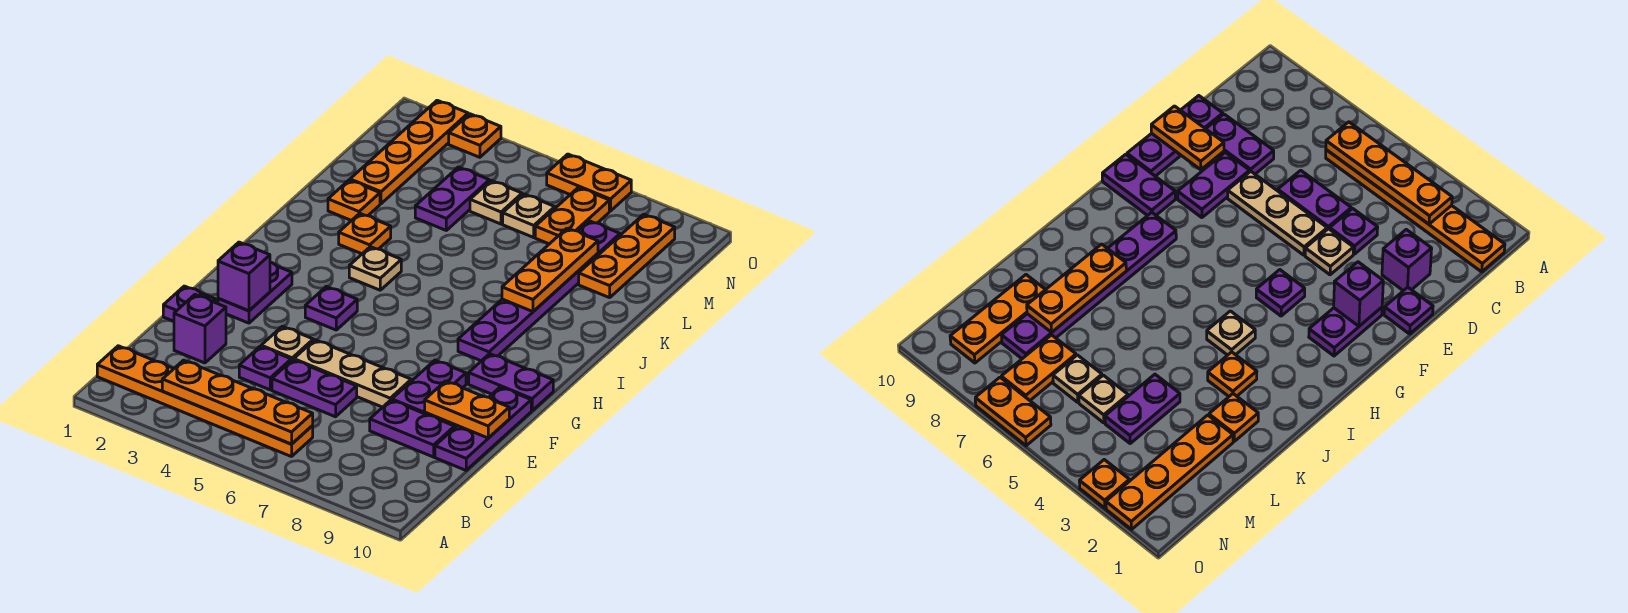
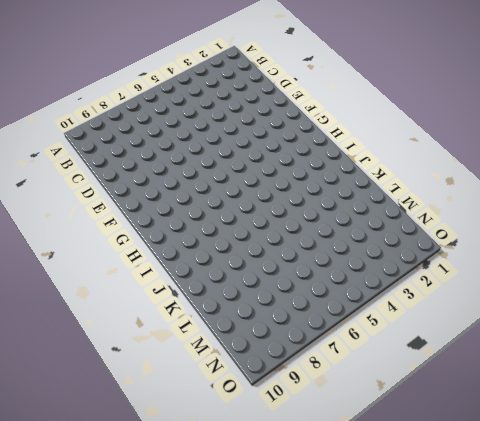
none -> orange plate B1:B6 level 1
none -> purple brick D2 level 1
none -> purple plate D4 level 1

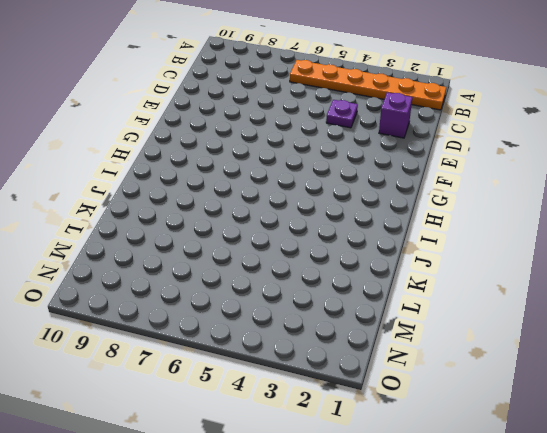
none -> purple plate D5:D6 level 1
none -> purple plate D8:D9 level 1
none -> purple plate D10:F10 level 1

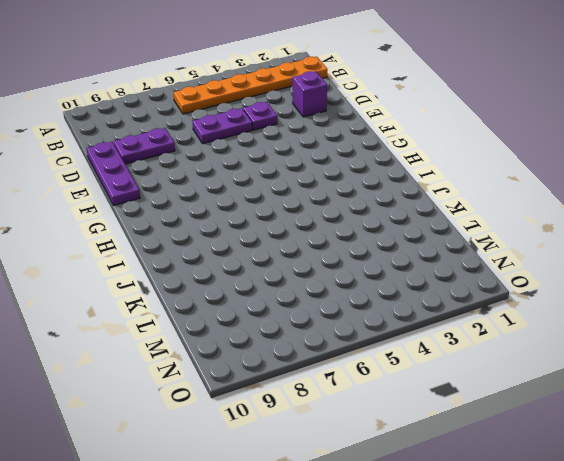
none -> purple plate E1 level 1
none -> tan plate E4 level 1
none -> tan plate E5:E7 level 1

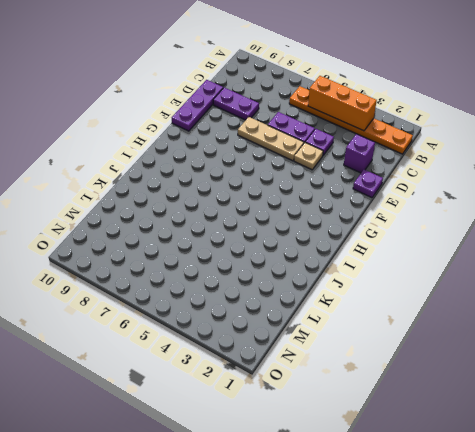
orange brick B3:B5 level 2 -> orange plate B3:B6 level 2
none -> purple plate E8:F8 level 1
none -> purple plate F2:G2 level 1
none -> purple plate G4 level 1

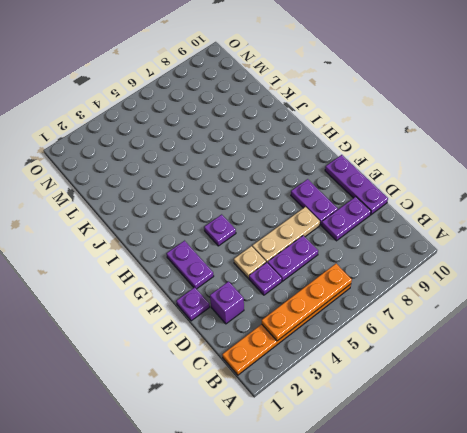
none -> purple plate G9:G10 level 1
none -> purple plate H8:M8 level 1
none -> tan plate I4 level 1

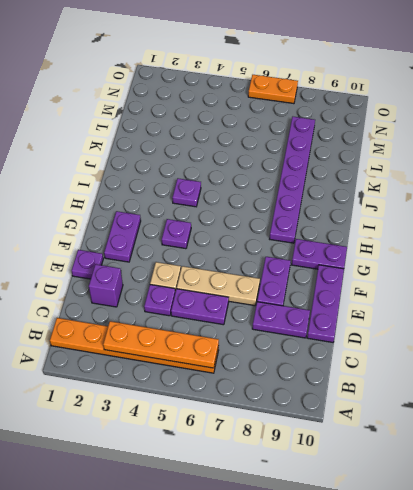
purple plate I4 level 1 -> tan plate I4 level 1
none -> orange plate J3 level 1
none -> orange plate K2 level 1
none -> orange plate L2:O2 level 1

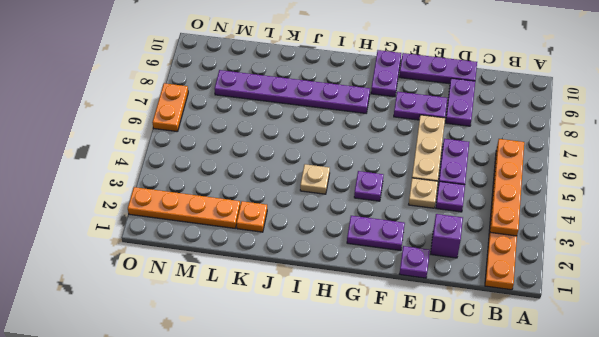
none -> orange plate J3 level 1
none -> purple plate L4:M4 level 1
none -> orange plate L9:N9 level 1

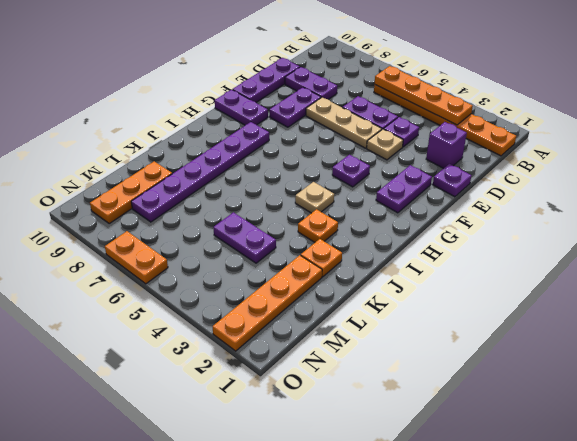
purple plate L4:L5 level 1 -> purple plate L4:M4 level 1
none -> tan plate M5 level 1
none -> tan plate M6 level 1
none -> orange plate M7:N7 level 1

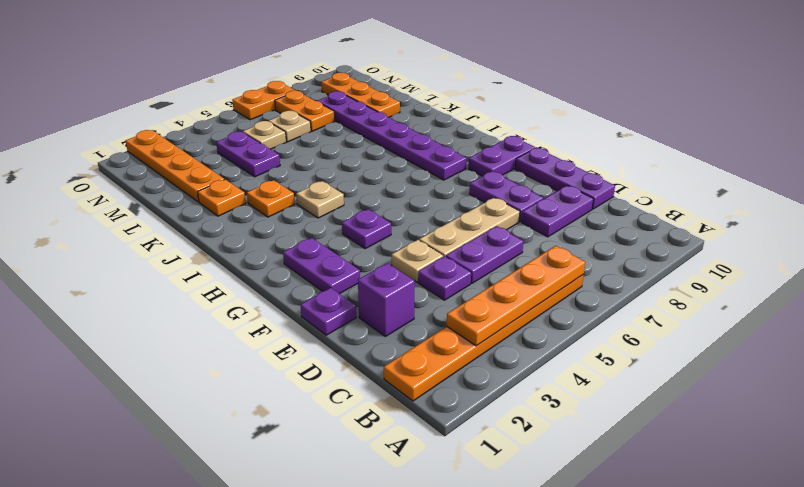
none -> orange plate O3 level 1
none -> orange plate E9:E10 level 2
none -> purple brick F2 level 2

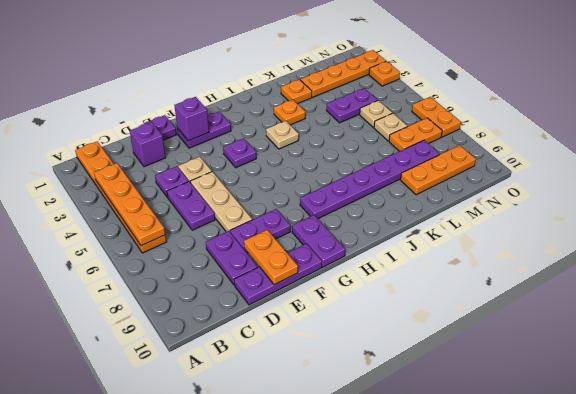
none -> orange plate J8:L8 level 2

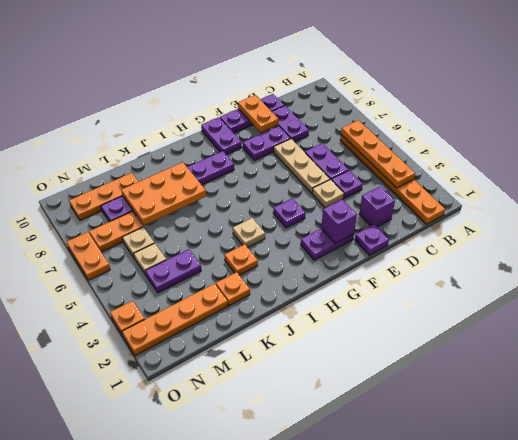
orange plate J7:L8 level 2 -> orange plate J8:L8 level 2

